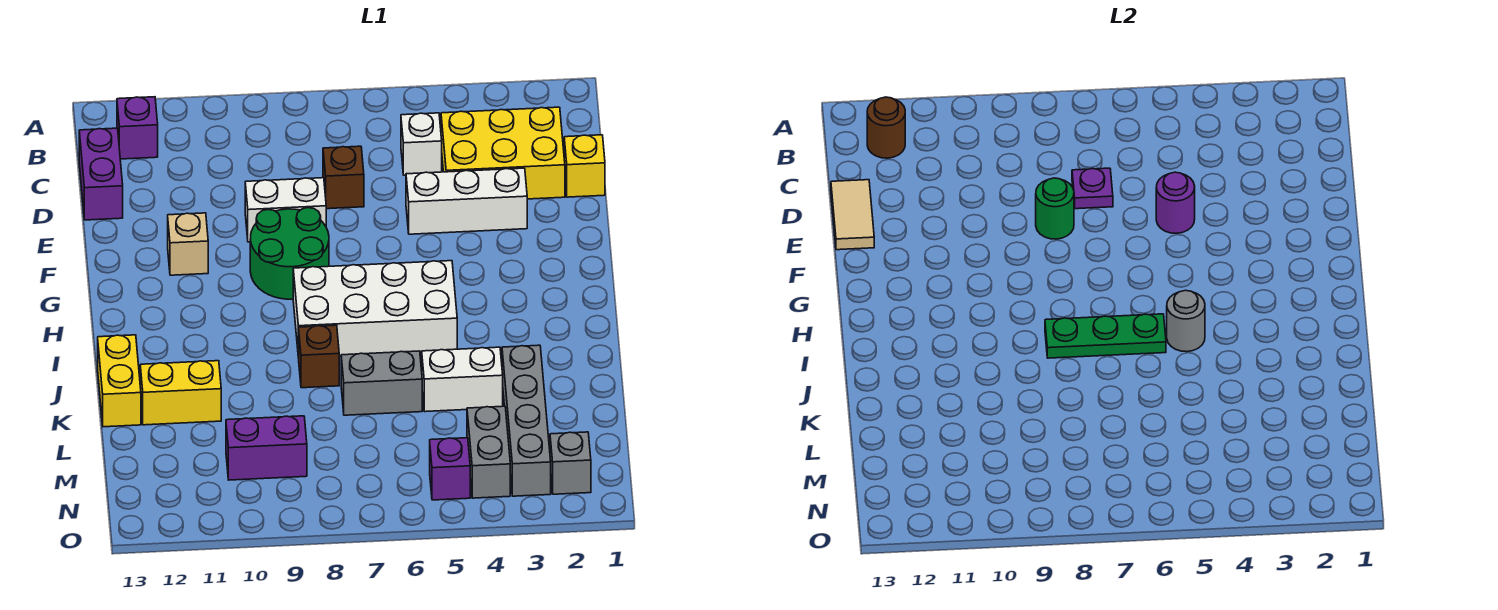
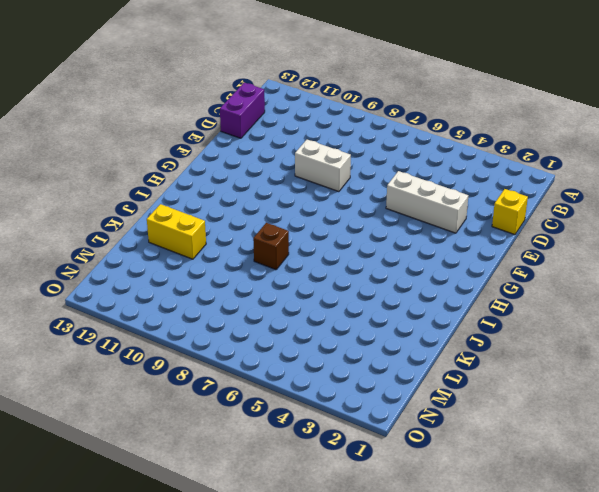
none -> purple brick B12 level 1
none -> yellow brick C2:D4 level 1
none -> white brick C5 level 1

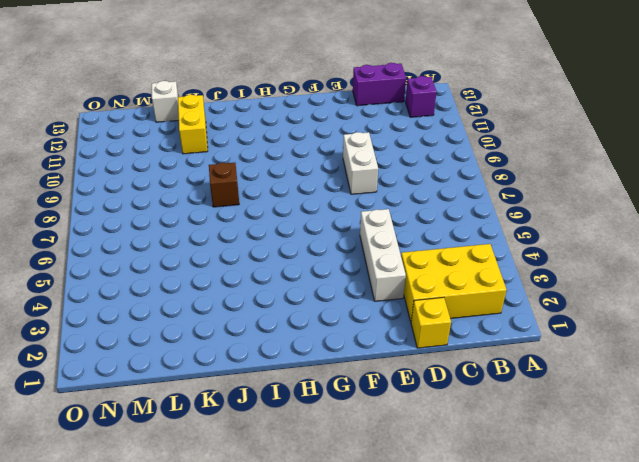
yellow brick B2:D3 level 1 -> yellow brick C2:D4 level 1
white brick L13 level 1 -> white brick C5 level 1
none -> brown brick D7 level 1
none -> green round brick F8:G9 level 1
none -> tan brick F11 level 1

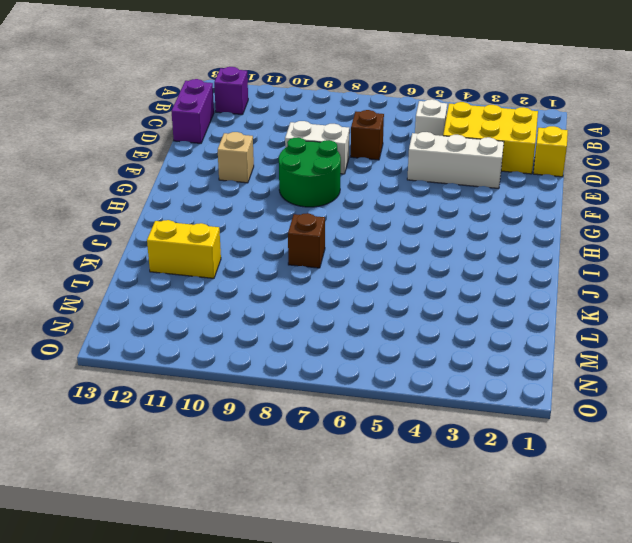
none -> white brick H5:I8 level 1
none -> yellow brick J13:K13 level 1
none -> grey brick K3:N3 level 1

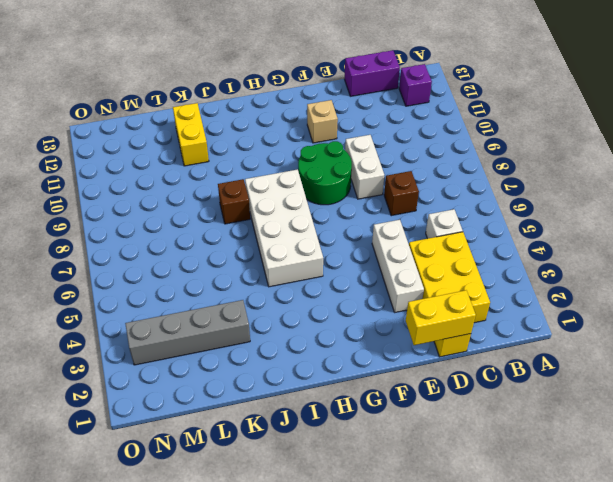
yellow brick D1:E1 level 2 -> yellow brick J13:K13 level 1
none -> white brick K4:K5 level 1
none -> grey brick K6:K7 level 1
none -> grey brick M4:N4 level 1

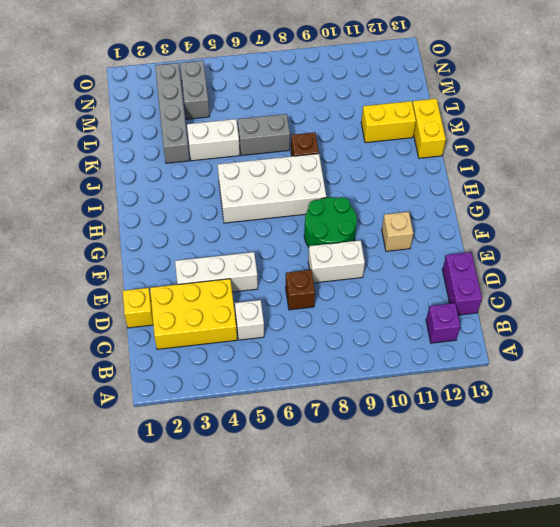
none -> purple brick M9:M10 level 1
none -> grey brick N2 level 1
none -> purple brick N5 level 1

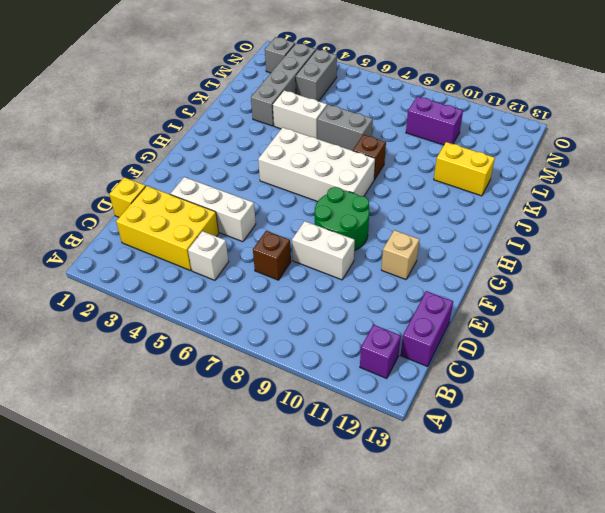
none -> yellow brick J13:K13 level 1
none -> purple brick N5 level 1
none -> brown round brick B12 level 2

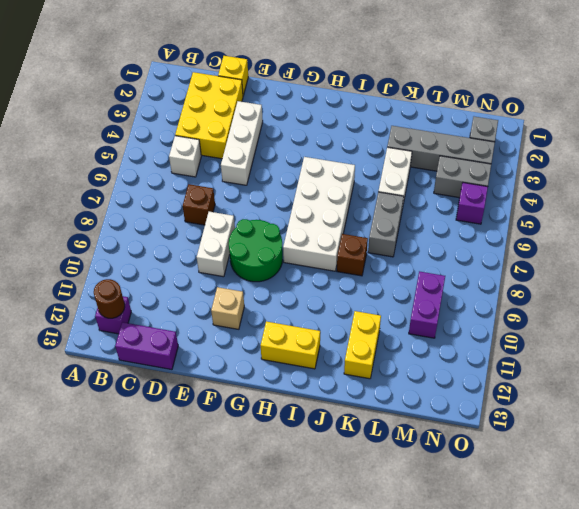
yellow brick H12:I12 level 1 -> yellow brick J13:K13 level 1
none -> purple plate D7 level 2
none -> tan tile D13:E13 level 2
none -> purple round brick E5 level 2

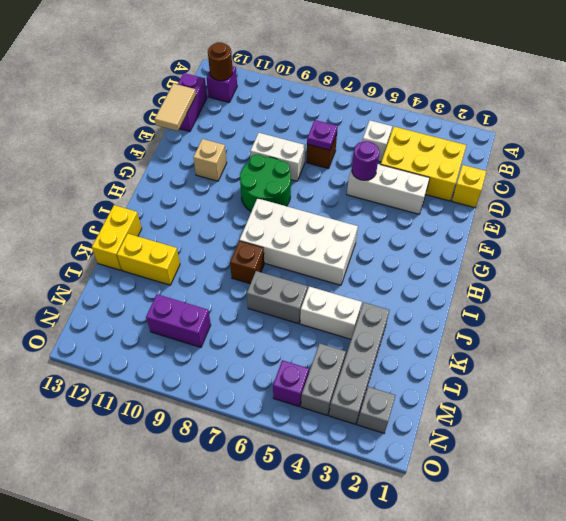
none -> green round brick E8 level 2
none -> grey round brick I5 level 2
none -> green plate I6:I8 level 2

